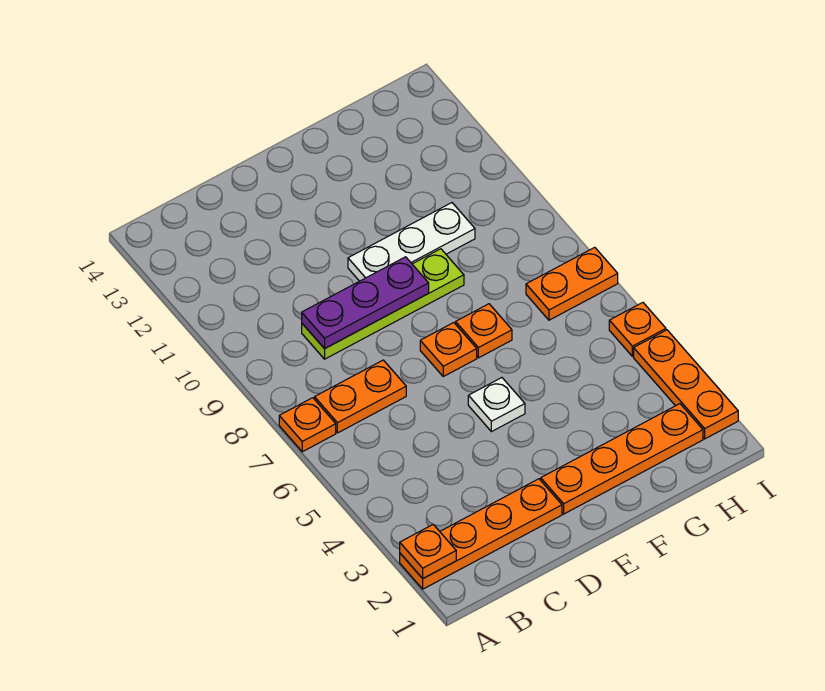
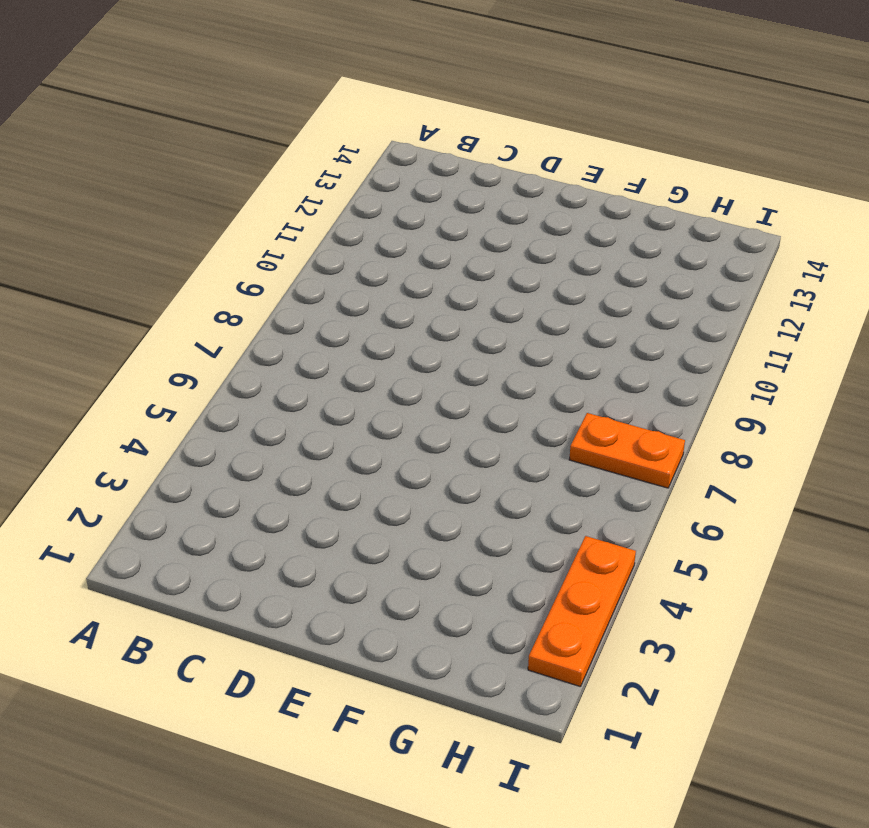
none -> orange plate A2:D2 level 1
none -> orange plate A7 level 1
none -> orange plate B7:C7 level 1

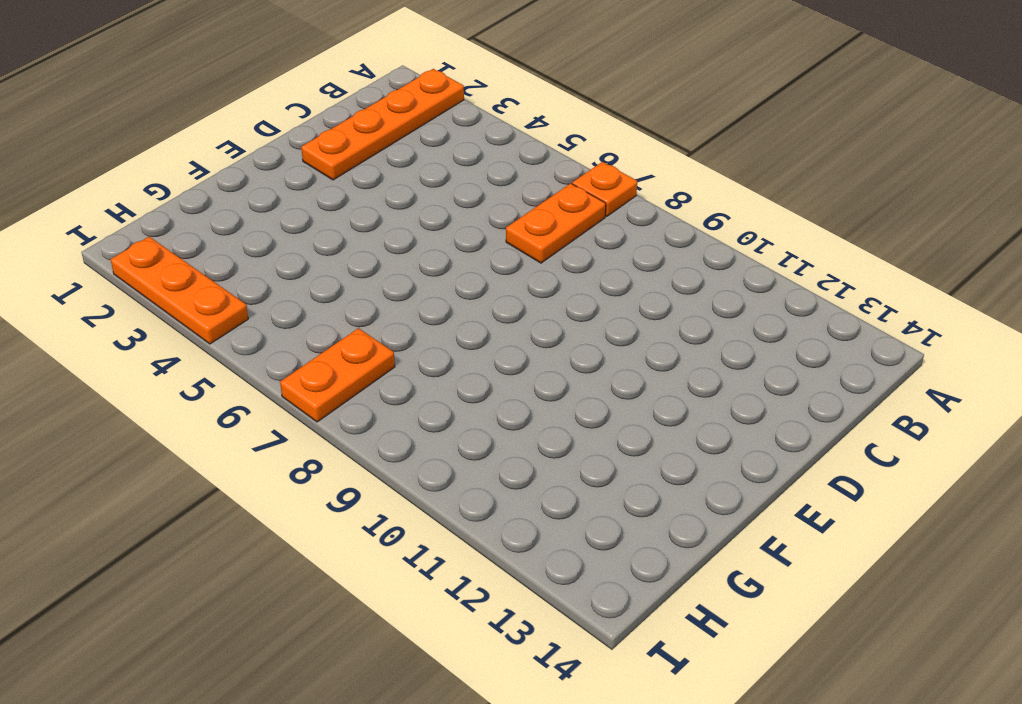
none -> lime plate C9:F9 level 1
none -> orange plate E2:H2 level 1
none -> white plate E5 level 1

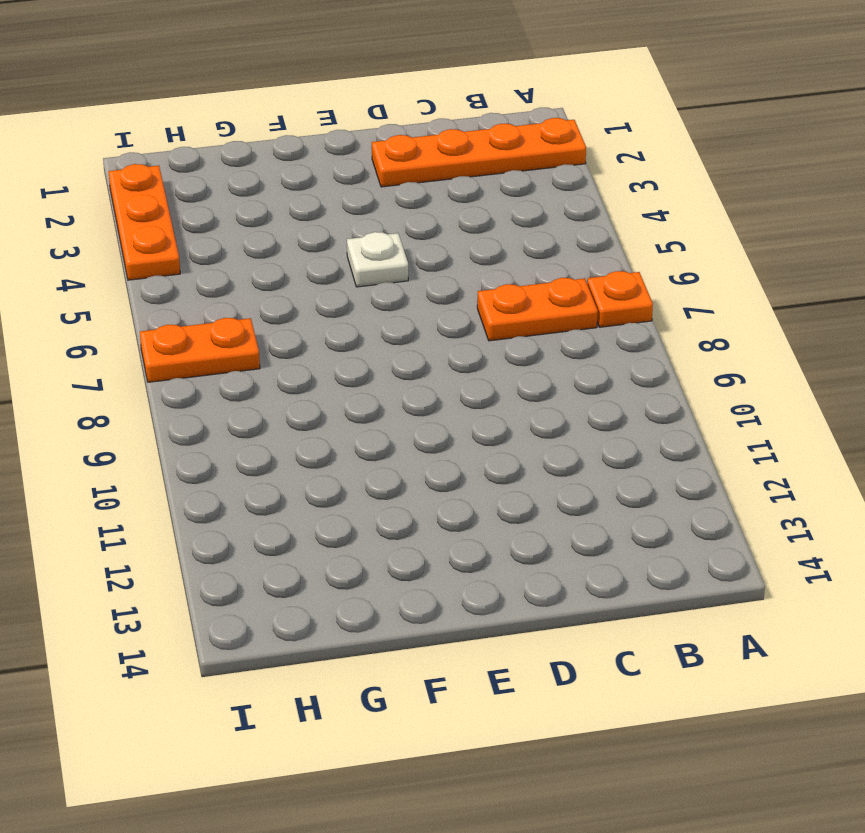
none -> lime plate C9:F9 level 1
none -> orange plate E2:H2 level 1
none -> orange plate E7 level 1

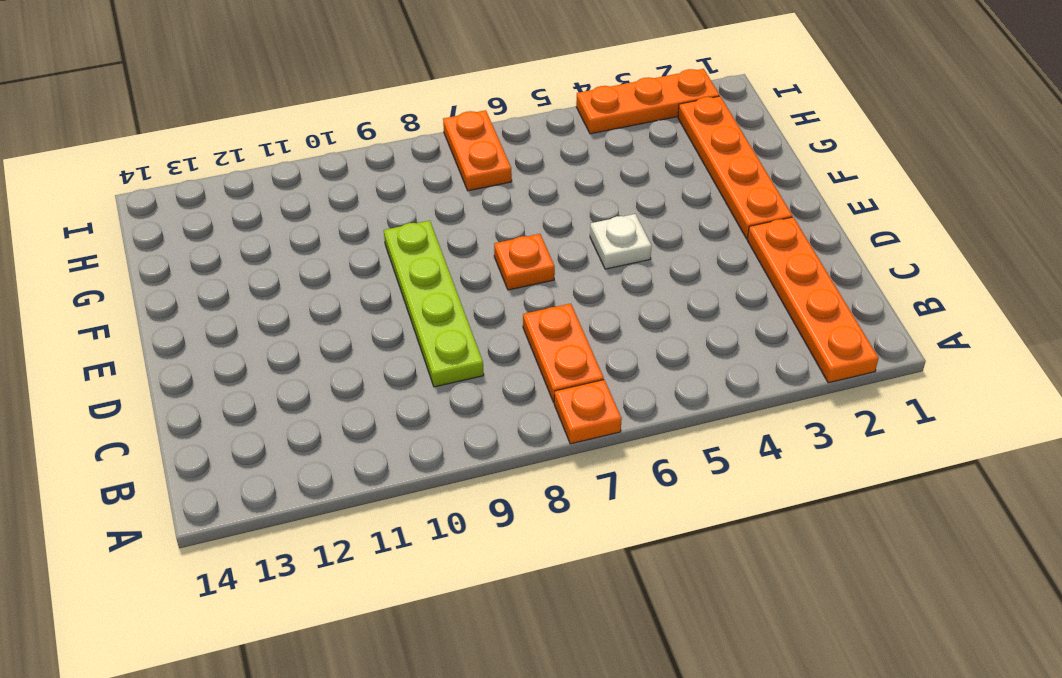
none -> white plate E10:G10 level 1
none -> orange plate F7 level 1
none -> orange plate I5 level 1

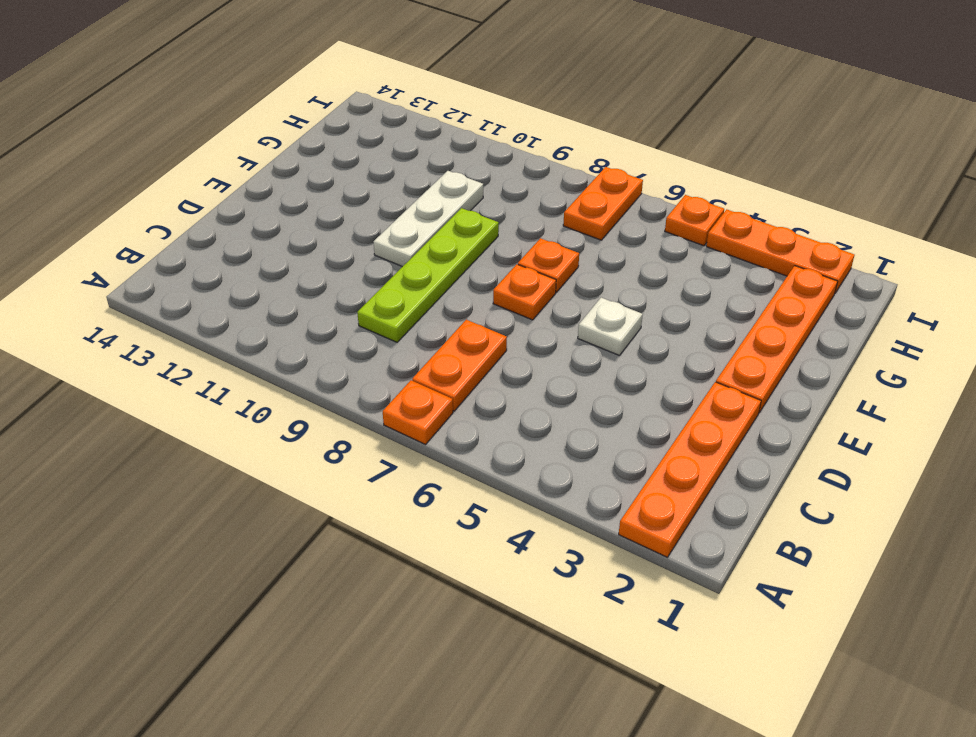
none -> orange plate A2 level 2
none -> purple plate C9:E9 level 2

